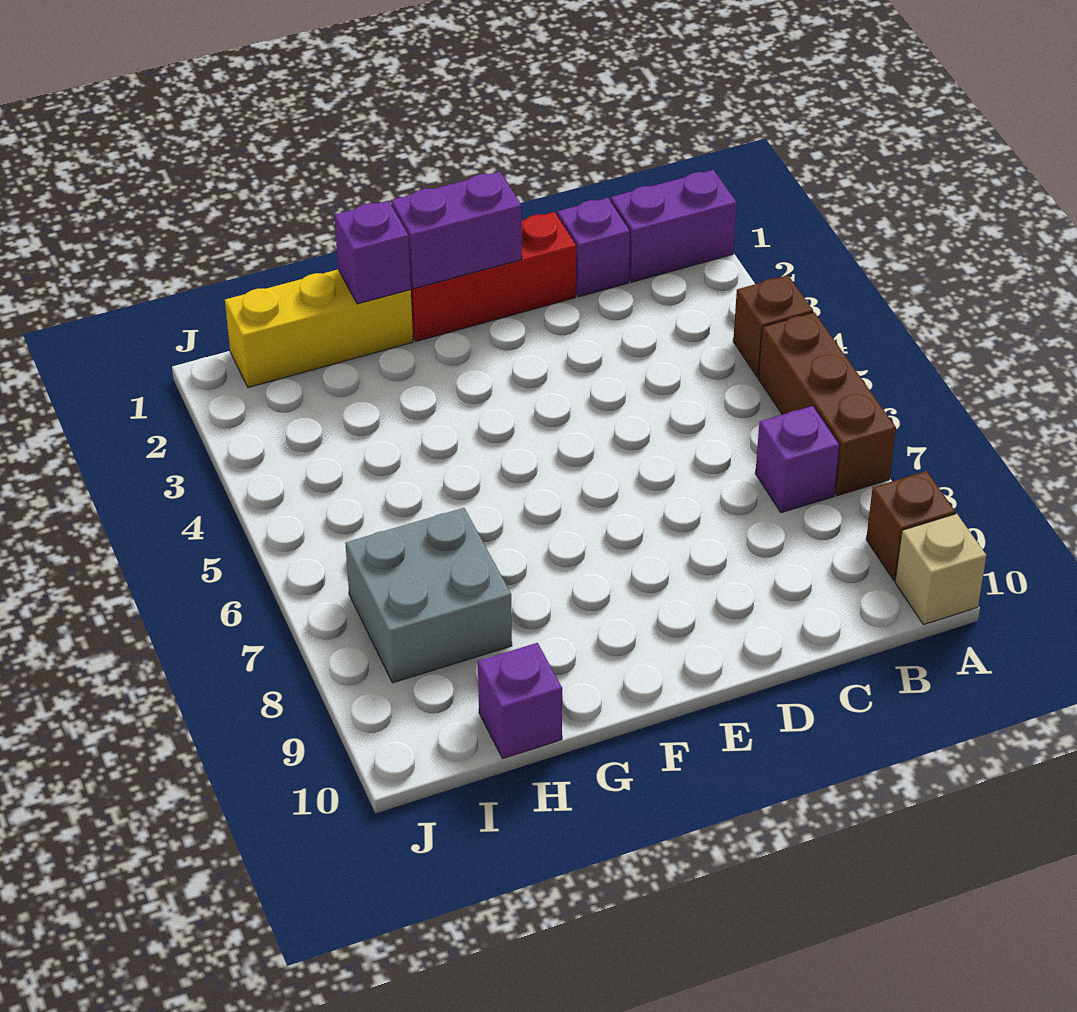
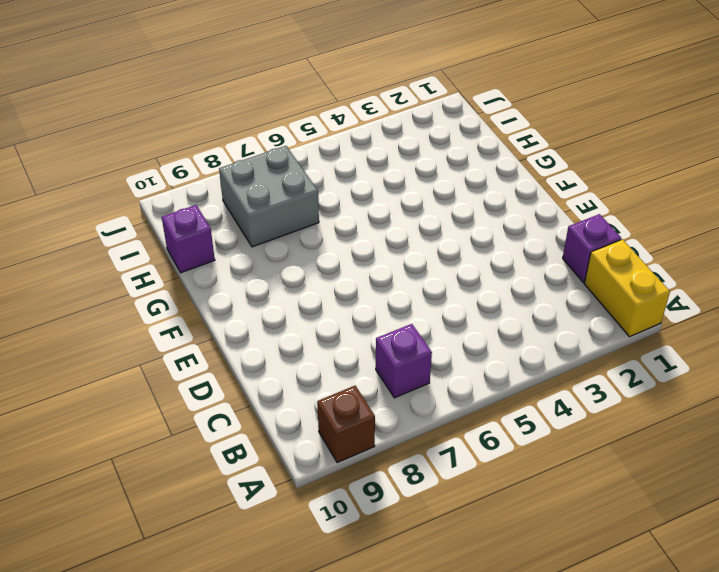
yellow brick A1:B1 level 1 -> purple brick A1:B1 level 1
none -> brown brick A4 level 1
none -> brown brick A5:A7 level 1
none -> tan brick A10 level 1

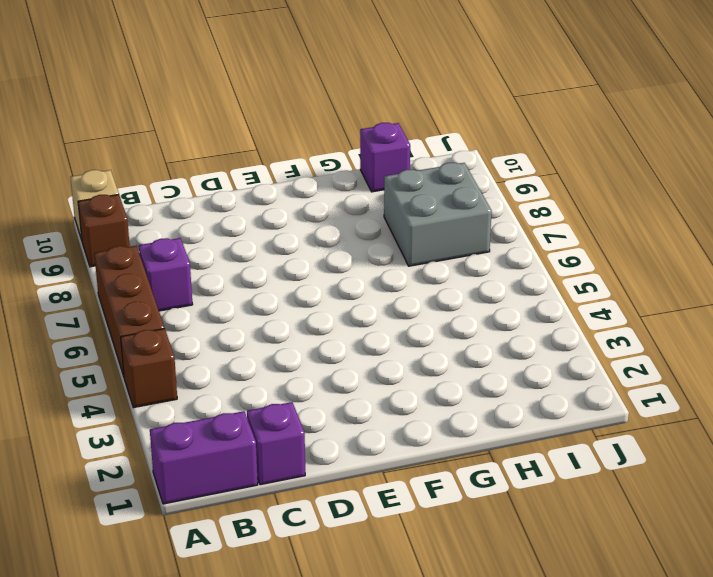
none -> red brick D1:F1 level 1
none -> yellow brick G1:I1 level 1
none -> purple brick E1:F1 level 2

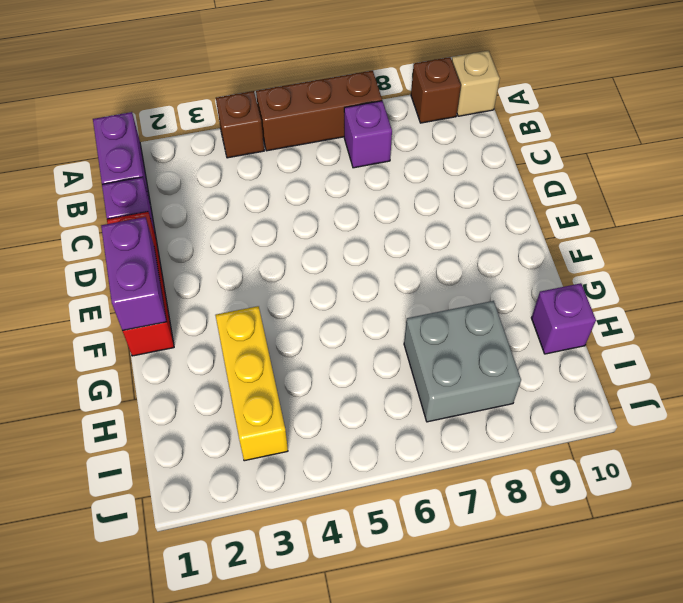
yellow brick G3:I3 level 1 -> yellow brick G1:I1 level 1
none -> purple brick G1 level 2

